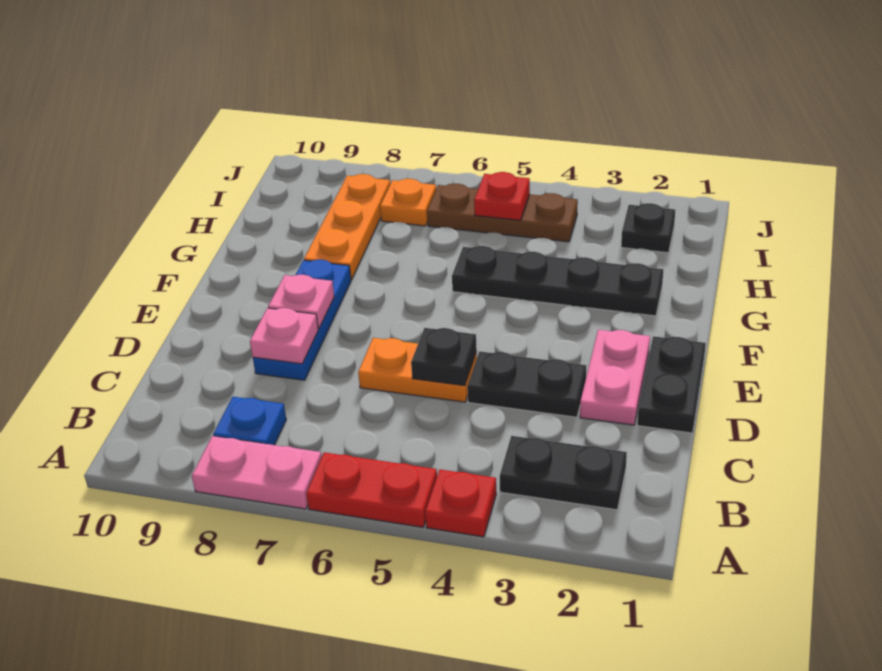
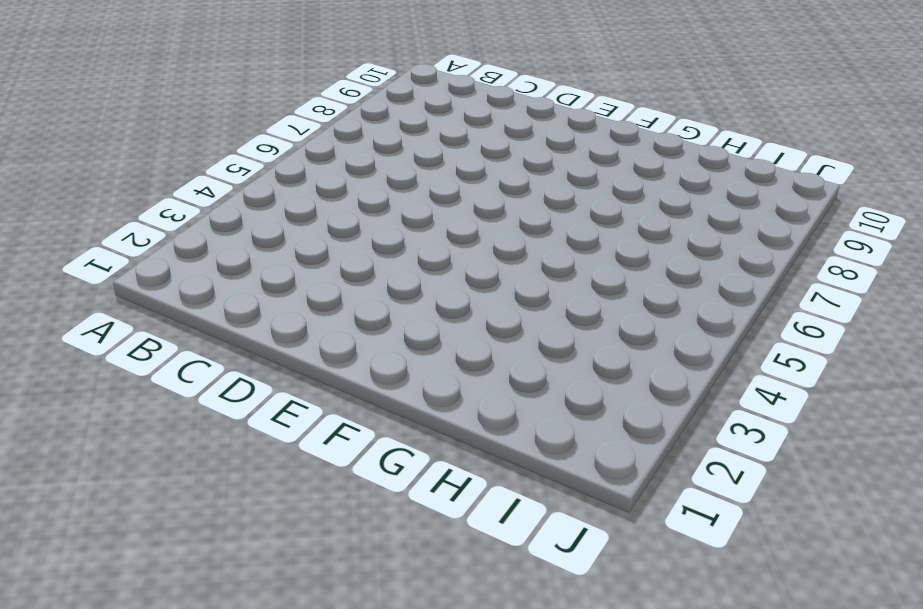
none -> red plate A4 level 1
none -> red plate A5:A6 level 1
none -> pink plate A7:A8 level 1

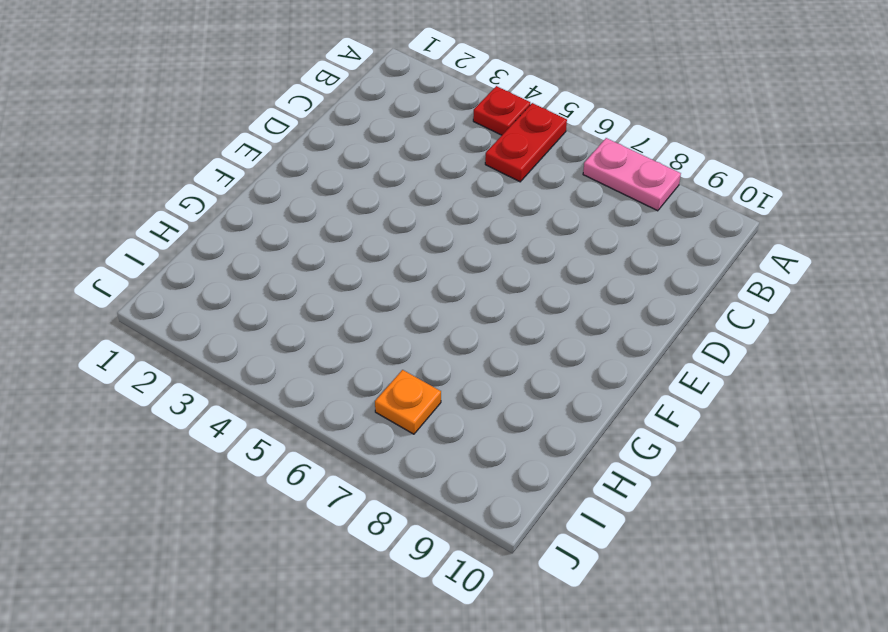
red plate A5:B5 level 1 -> red plate A5:A6 level 1
none -> black plate B2:B3 level 1
none -> blue plate B8 level 1
none -> black plate D1:E1 level 1

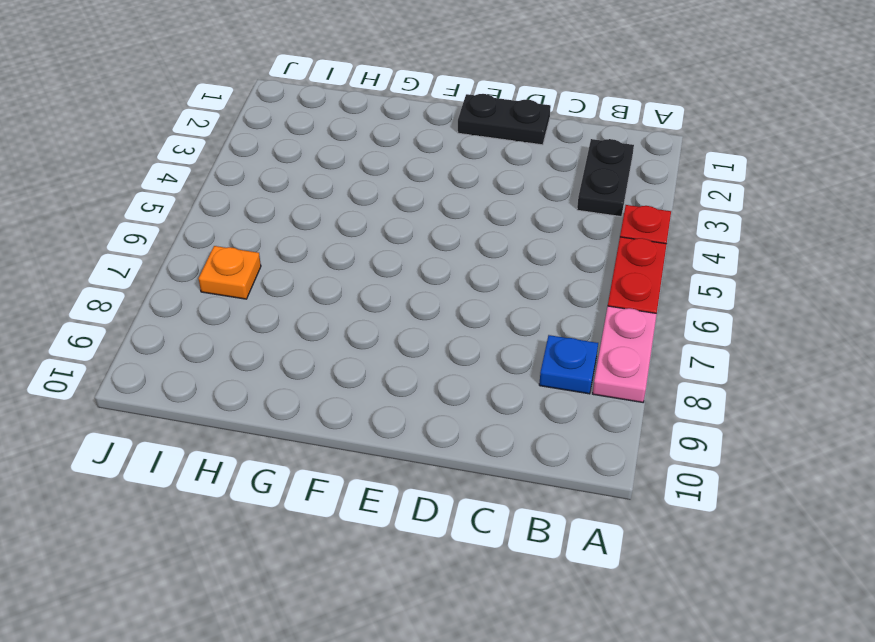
none -> pink plate D2:E2 level 1
none -> black plate D3:D4 level 1
none -> orange plate D5:D6 level 1

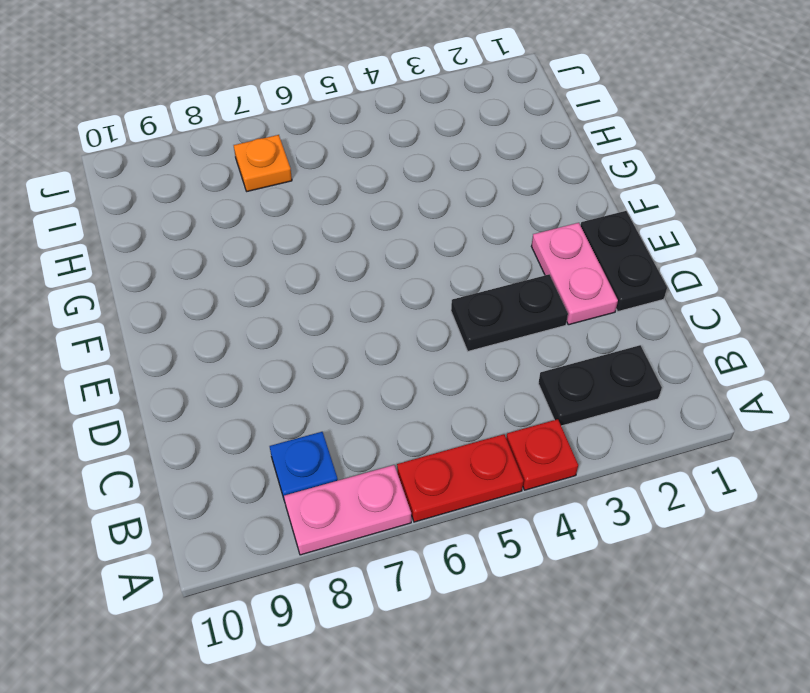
none -> orange plate D5:D6 level 1
none -> blue plate D8:F8 level 1
none -> black plate G2:G5 level 1

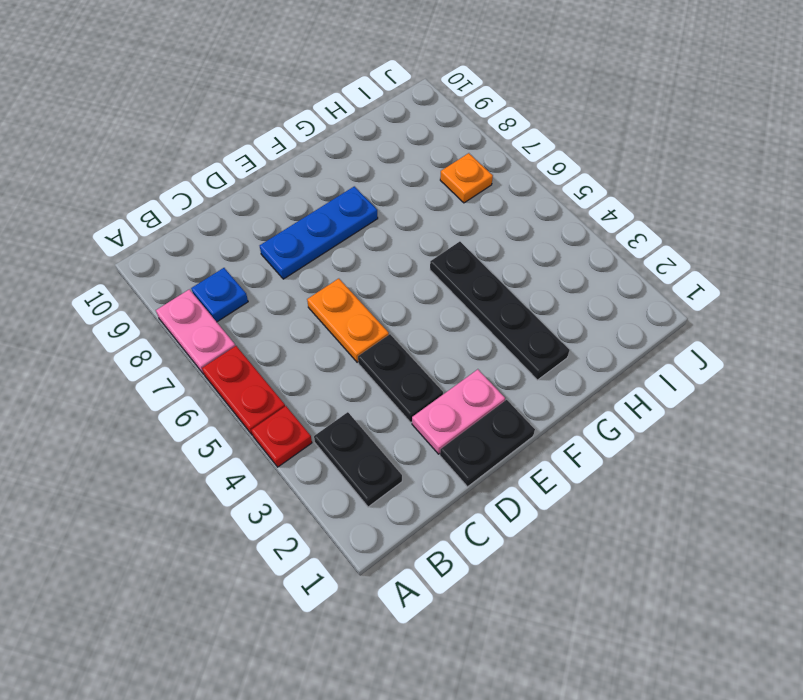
none -> orange plate G8:I8 level 1
none -> black plate I2 level 1
none -> brown plate I4:I6 level 1

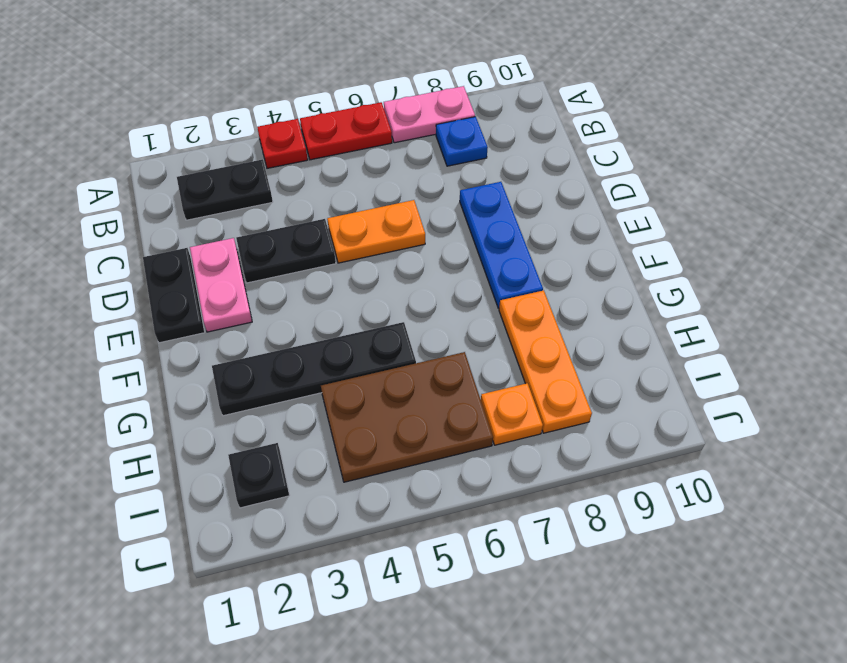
brown plate H4:I6 level 1 -> brown plate I4:I6 level 1
none -> black plate D5 level 2
none -> pink plate D8 level 2
none -> pink plate E8 level 2

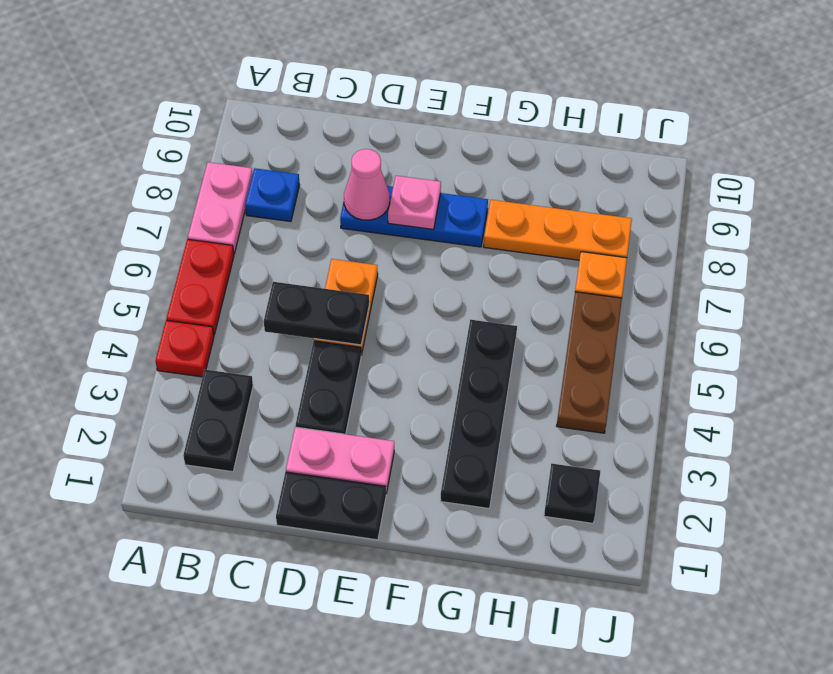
black plate C5:D5 level 2 -> black plate D5 level 2
pink cone D8 level 2 -> pink plate D8 level 2
none -> red plate I5 level 2

